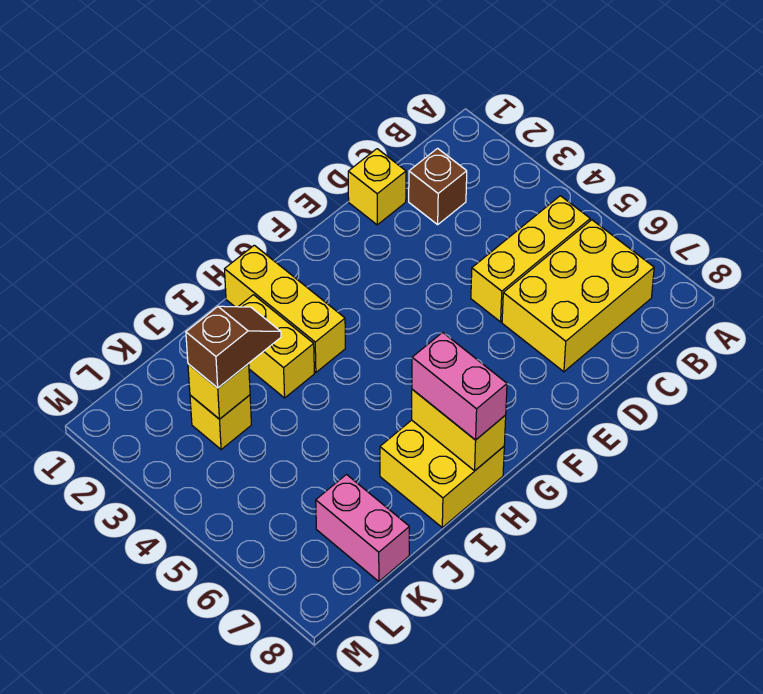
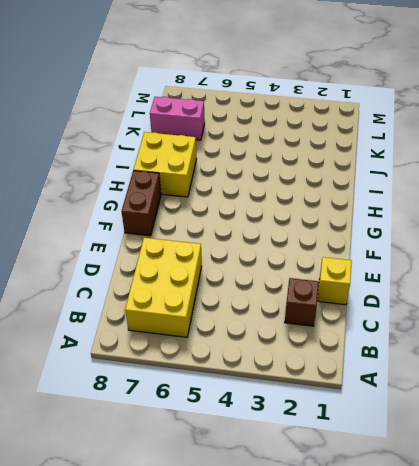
brown brick F8:G8 level 1 -> none
none -> yellow brick B5:D5 level 1
none -> yellow brick H1:H3 level 1
none -> yellow brick I2:I3 level 1

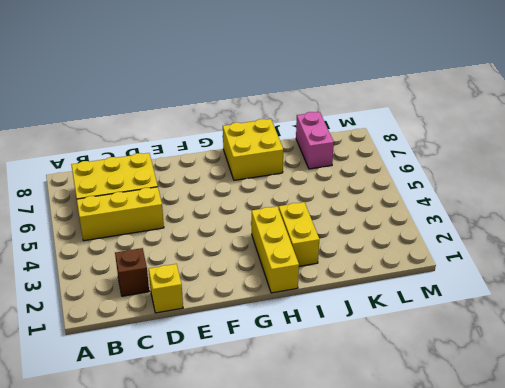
none -> yellow brick K3 level 1
none -> yellow brick H7:H8 level 2
none -> yellow brick K3 level 2

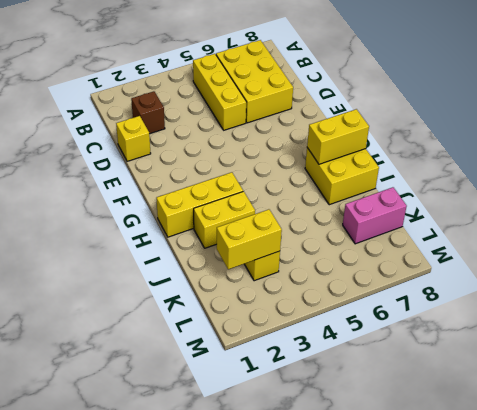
yellow brick K2:K3 level 2 -> yellow brick K3 level 2
none -> pink brick H7:H8 level 3
none -> brown slope J3:K3 level 3 top K

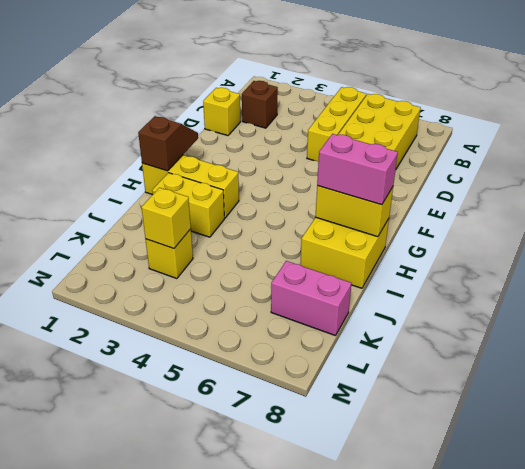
brown slope G1:H1 level 2 top H -> brown slope J3:K3 level 3 top K

